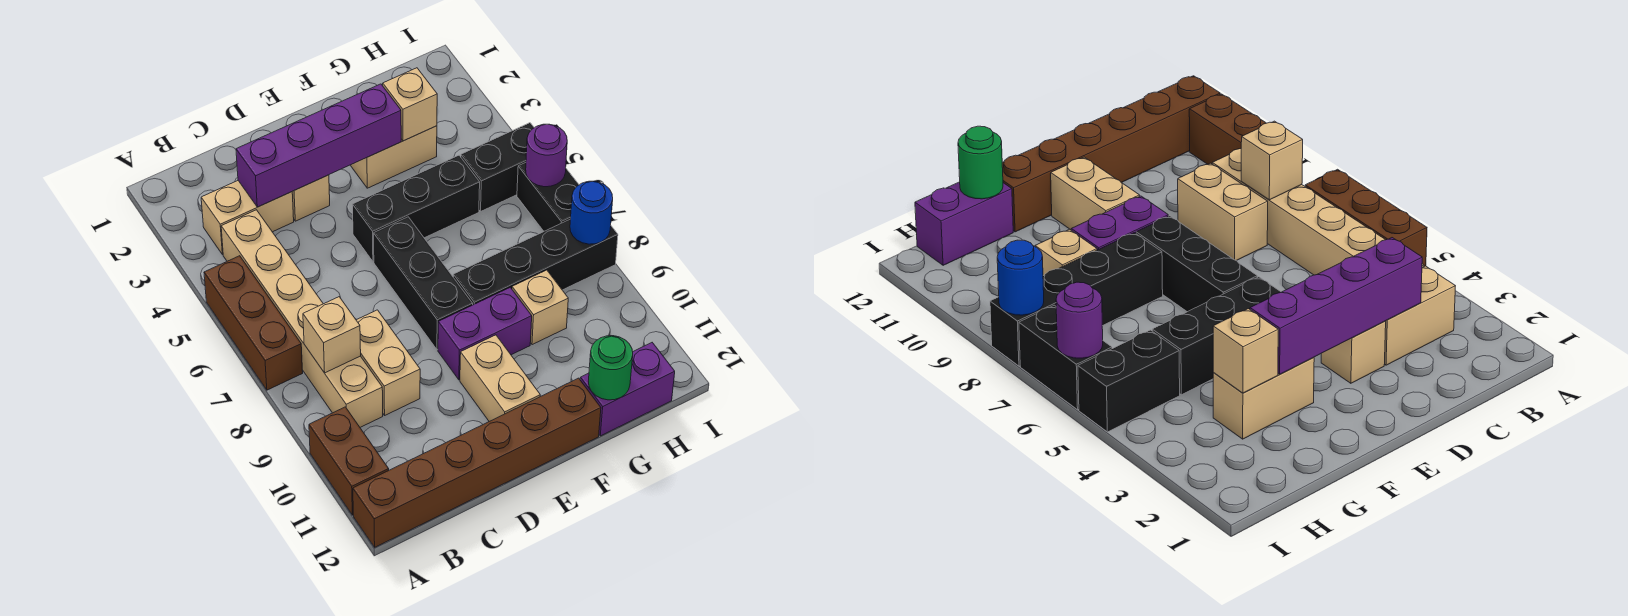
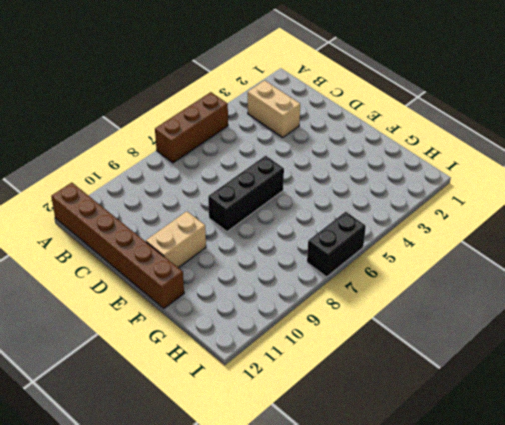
none -> brown brick A10:A11 level 1
none -> tan brick B4:B9 level 1
none -> tan brick C8:C9 level 1

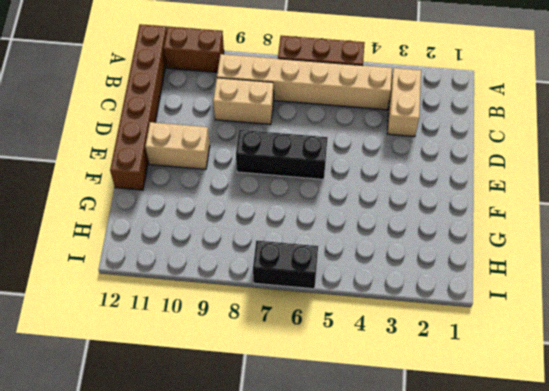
none -> tan brick D3 level 1
none -> black brick E5:G5 level 1
none -> purple brick E9:F9 level 1

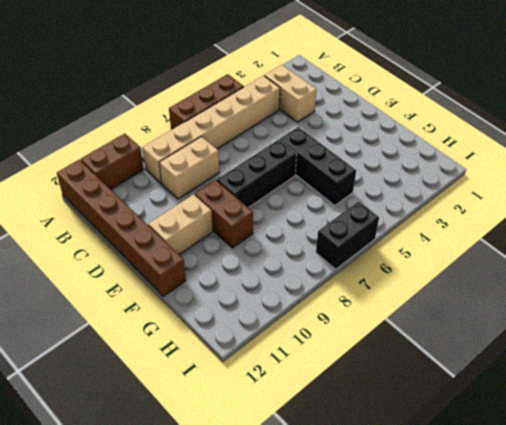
brown brick E9:F9 level 1 -> purple brick E9:F9 level 1
none -> tan brick D3 level 1
none -> tan brick F3:G3 level 1
none -> black brick F8:I8 level 1

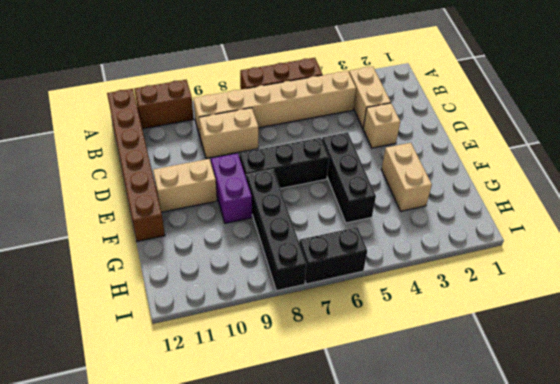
none -> tan brick G9 level 1
none -> purple brick G12:H12 level 1
none -> black brick H5:I5 level 1

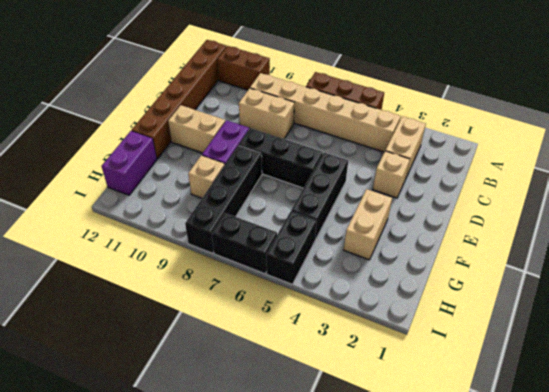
none -> tan brick B8 level 2
none -> purple brick C3:F3 level 2
none -> tan brick G3 level 2

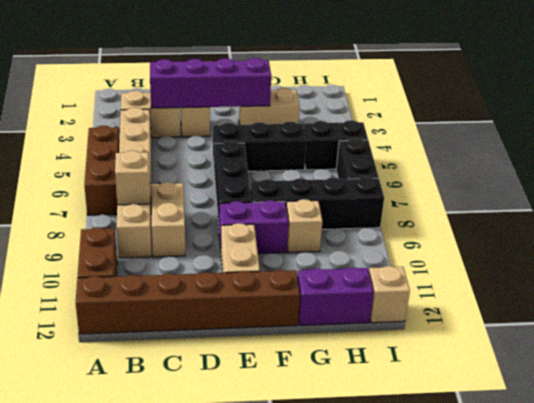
tan brick I12 level 1 -> tan brick G3 level 2
none -> green round brick G12 level 2
none -> purple round brick I6 level 2
none -> blue round brick I8 level 2

